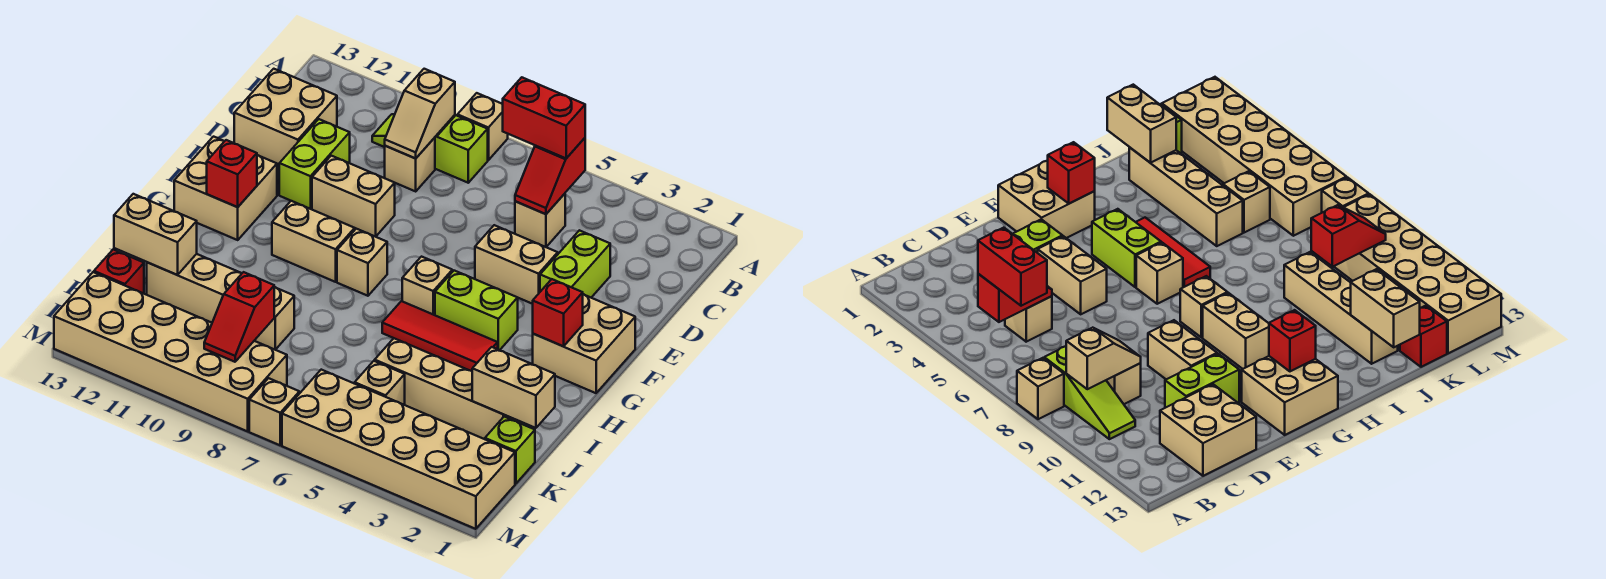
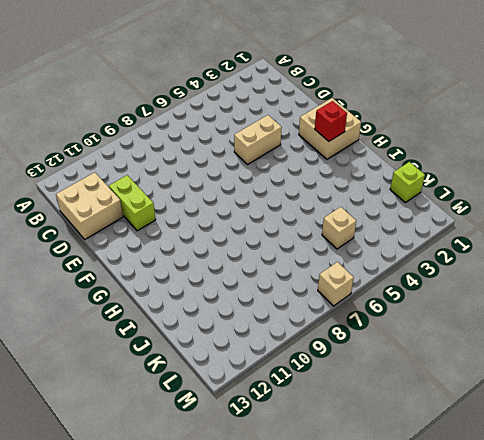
none -> tan brick A8 level 1
none -> lime slope B8:B10 level 1 top 8
none -> tan brick C5 level 1
none -> tan brick C9 level 1

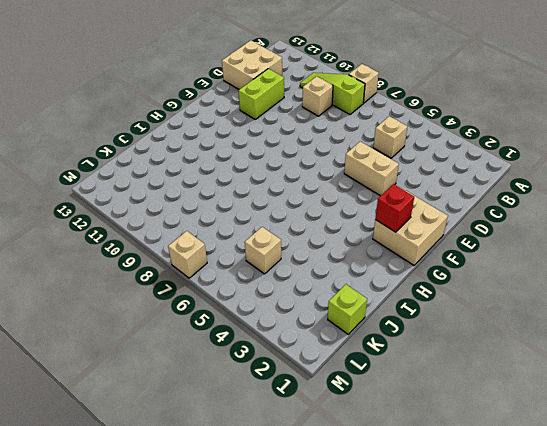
none -> lime brick D3:E3 level 1
none -> tan brick E9:E10 level 1
none -> tan brick F12:G13 level 1
none -> lime brick G4:G5 level 1

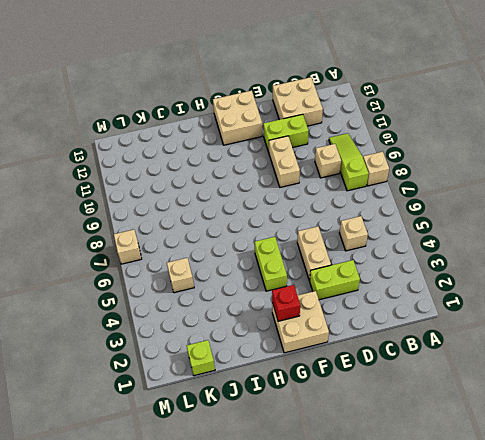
none -> tan brick G6 level 1
none -> tan brick G8 level 1
none -> tan brick G9:G10 level 1
none -> red tile H4:H6 level 1

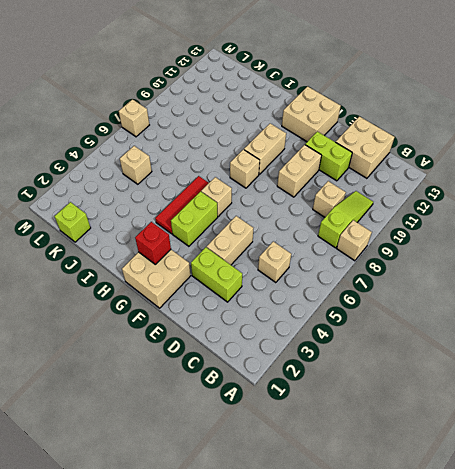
none -> tan brick J2:J5 level 1
none -> tan brick J9:J12 level 1
none -> red brick K13 level 1
none -> tan brick L1:M6 level 1

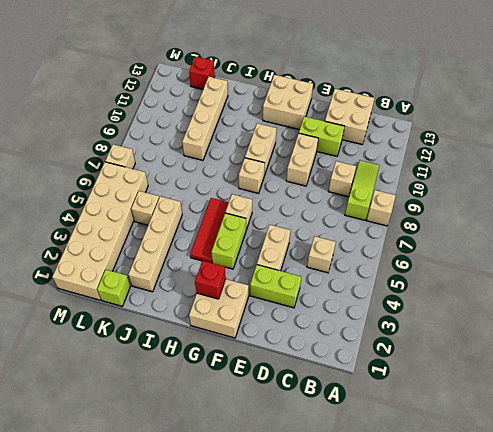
none -> tan brick L8:M13 level 1
none -> red slope B5:C5 level 2 top B
none -> tan slope B9:C9 level 2 top B
none -> red brick G12 level 2

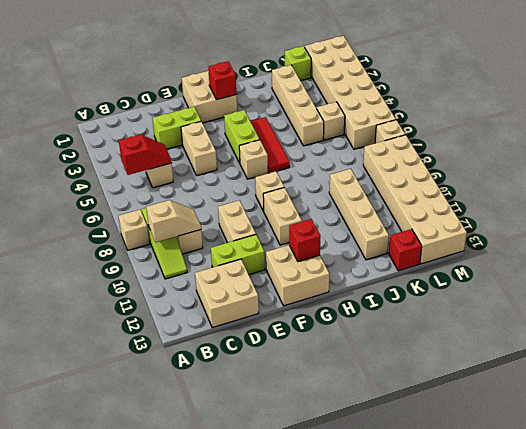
none -> tan brick J1:J2 level 2
none -> tan brick J12:J13 level 2
none -> red slope K9:L9 level 2 top K
none -> red brick B5:B6 level 3

